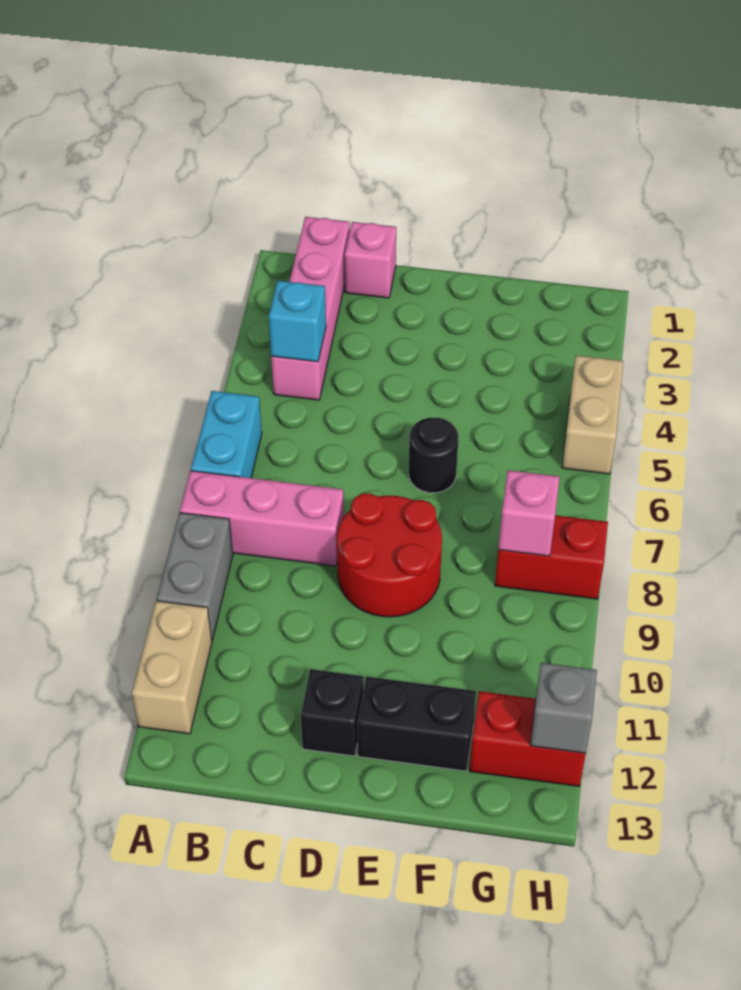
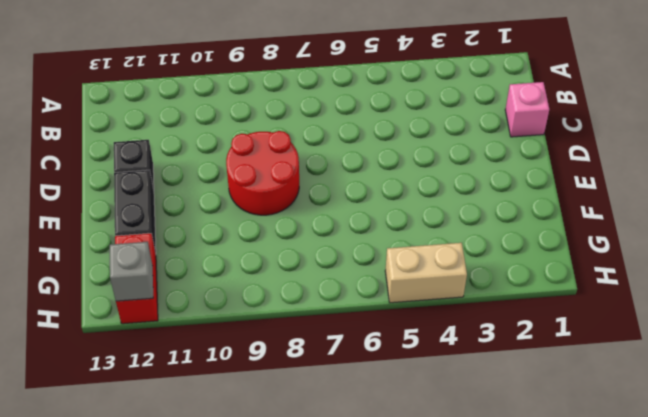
none -> cyan brick A6:A7 level 1
none -> pink brick A8:C8 level 1
none -> grey brick A9:A10 level 1

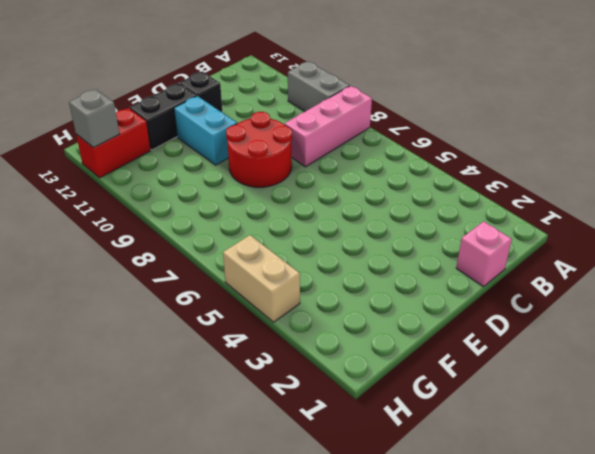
cyan brick E10:E11 level 1 -> cyan brick A6:A7 level 1
none -> tan brick A11:A12 level 1
none -> pink brick B1:B4 level 1
none -> black round brick E6 level 1

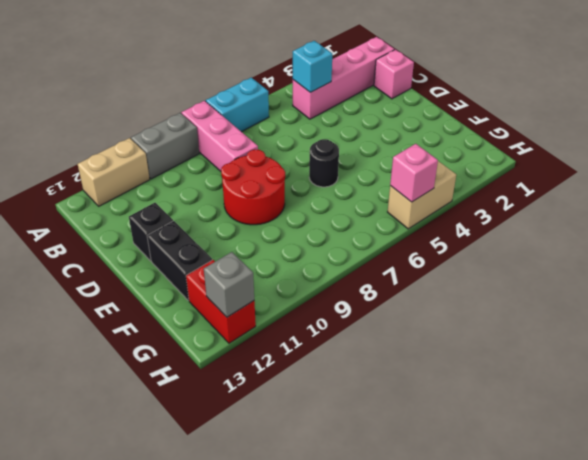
pink brick H5 level 2 -> pink brick G8 level 2
none -> red brick G8:H8 level 1

